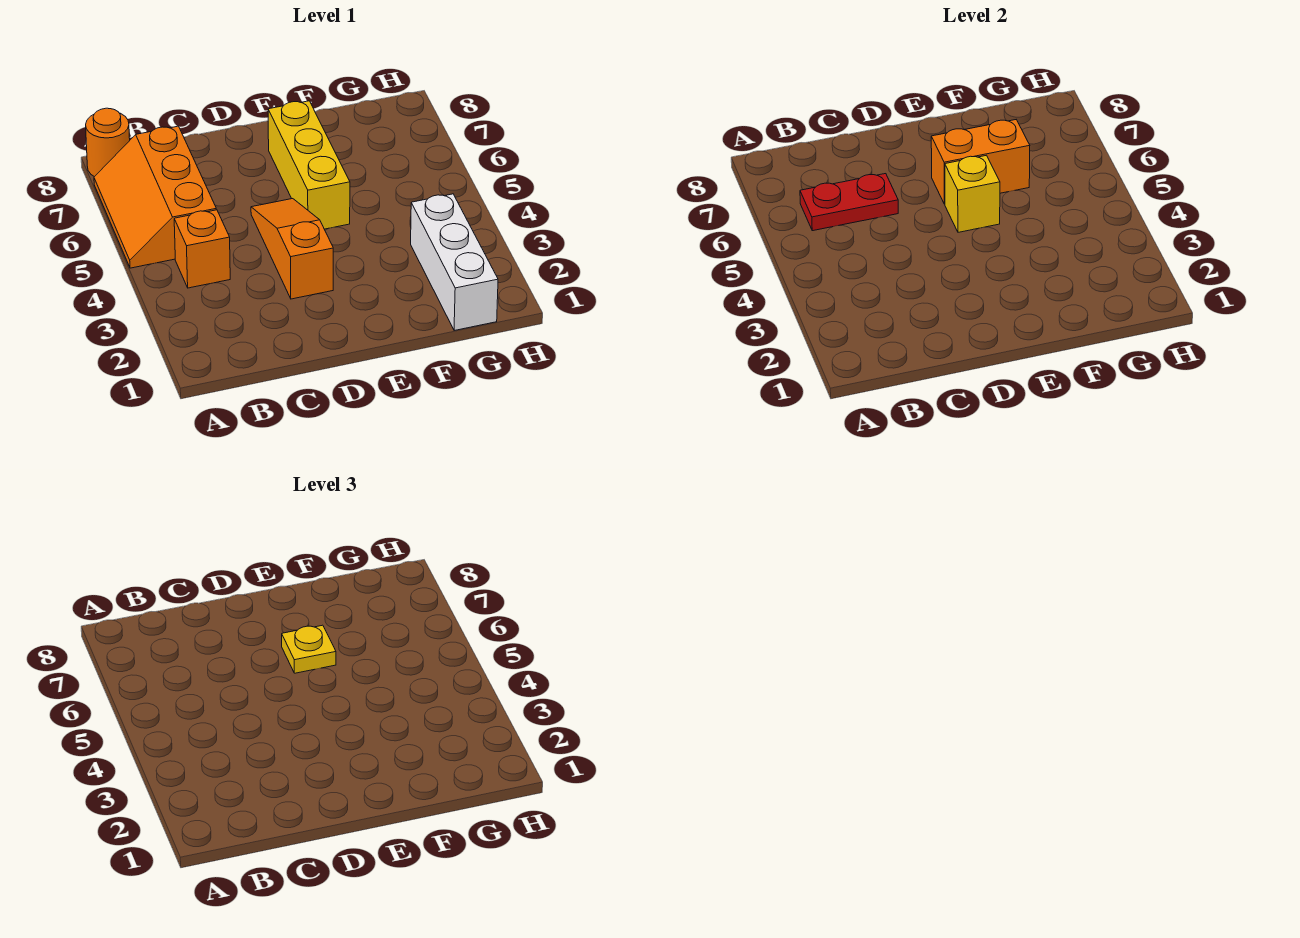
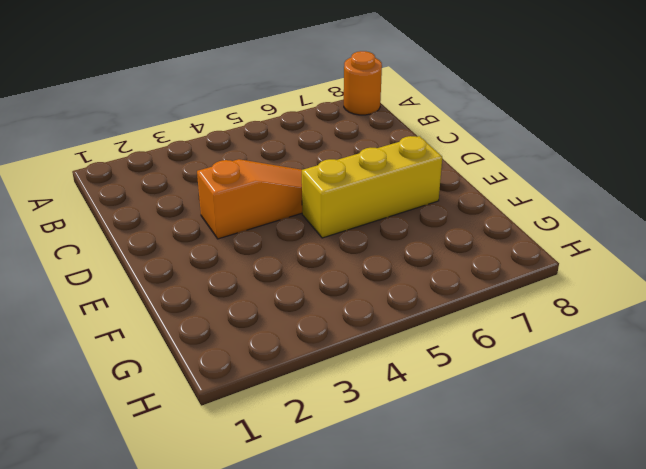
none -> orange slope A5:B7 level 1 top B
none -> orange brick B4 level 1

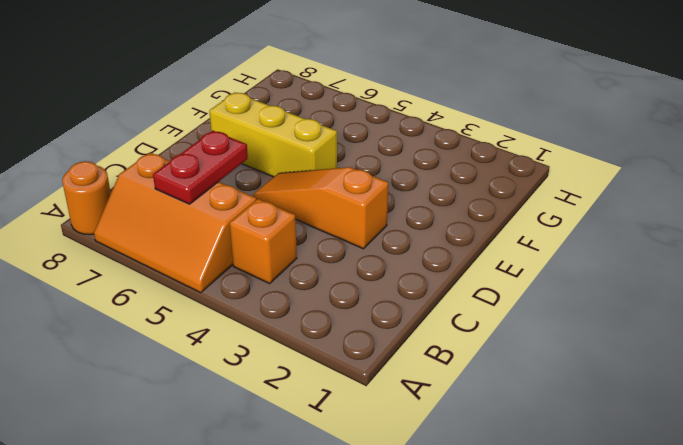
none -> white brick G1:G3 level 1
none -> yellow brick E5 level 2

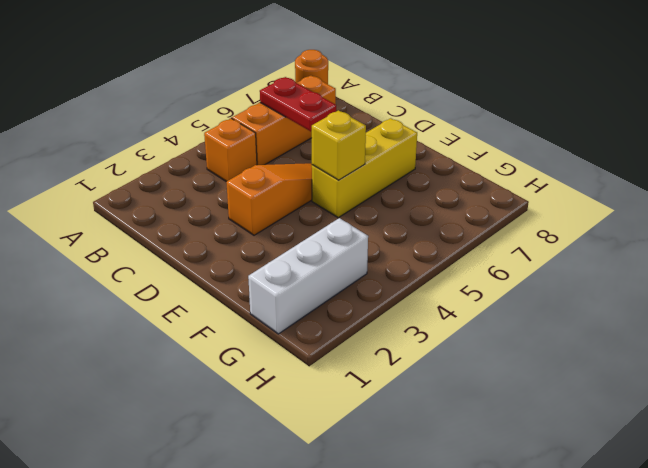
none -> orange brick E6:F6 level 2
none -> yellow plate E6 level 3

